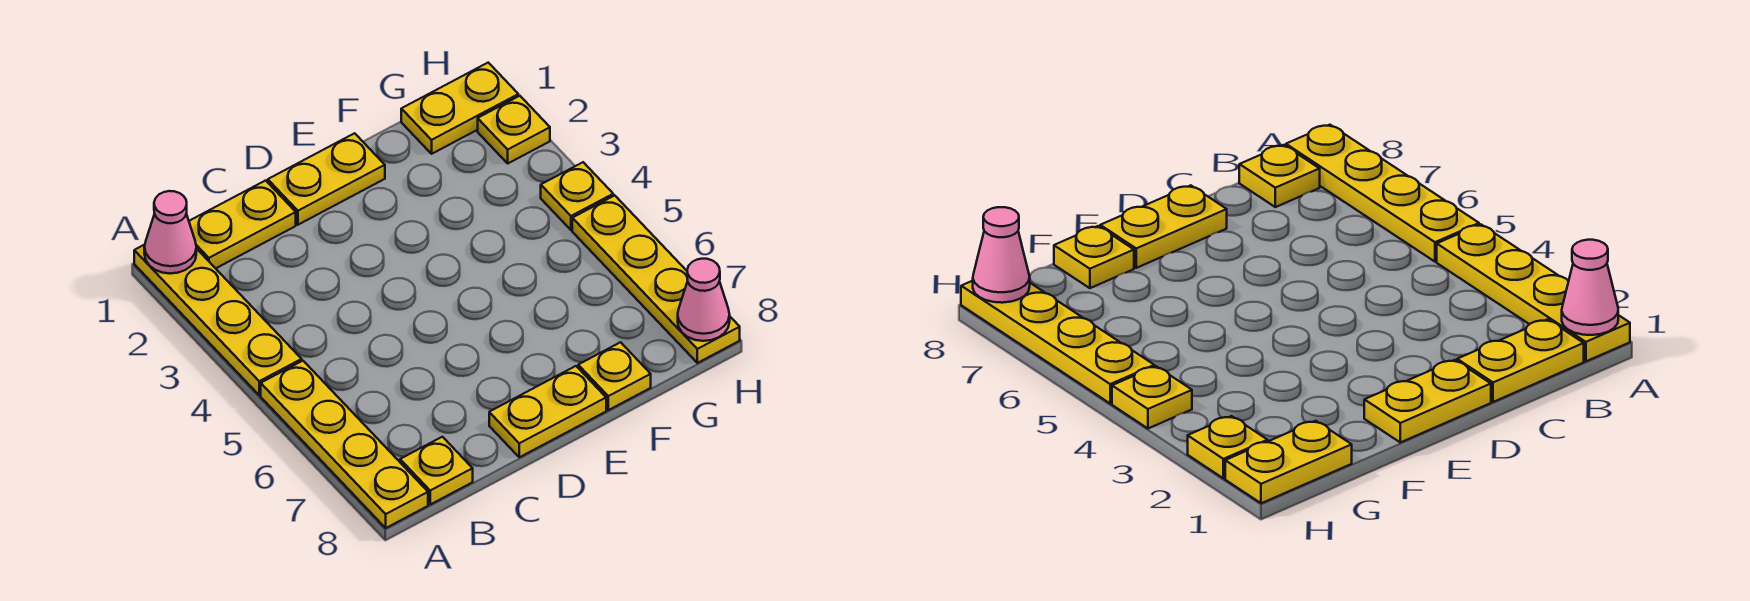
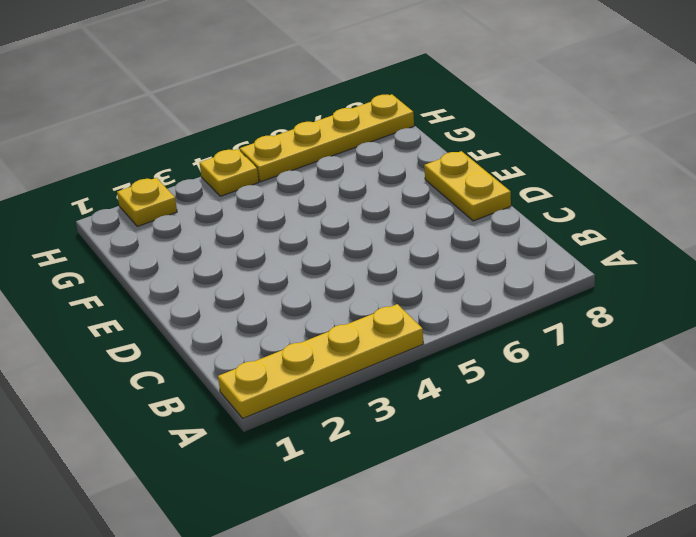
none -> yellow plate A5:A8 level 1
none -> yellow plate B1:C1 level 1
none -> yellow plate B8 level 1

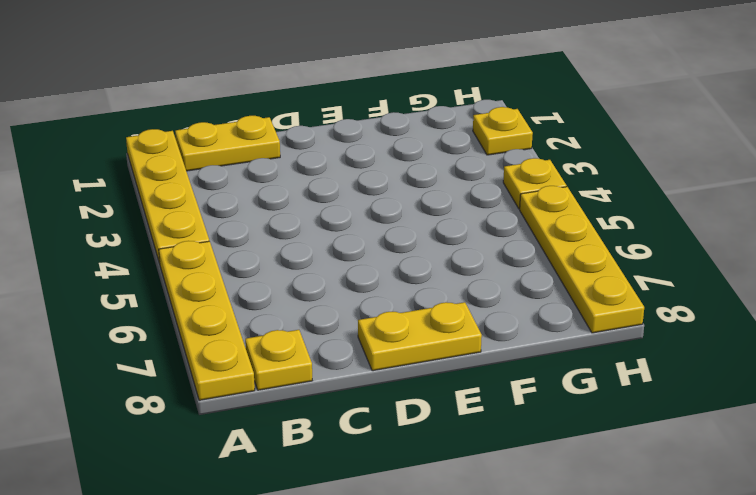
none -> yellow plate D1:E1 level 1
none -> yellow plate F8 level 1
none -> yellow plate G1:H1 level 1

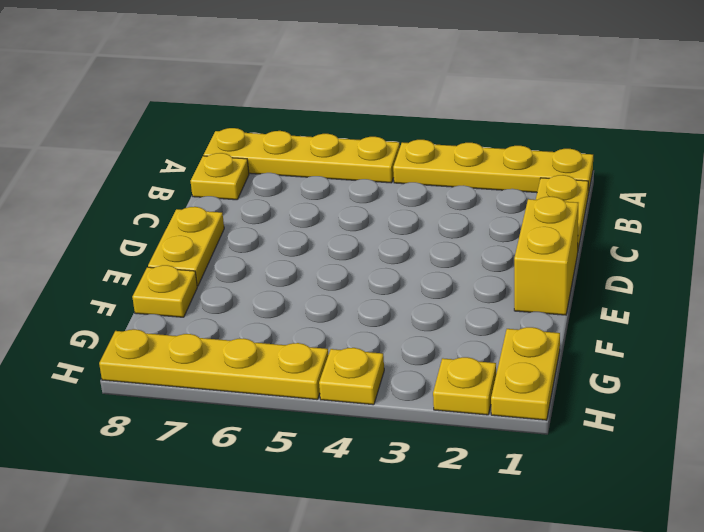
yellow brick D1:E1 level 1 -> yellow plate D1:E1 level 1
none -> pink cone A1 level 2
none -> pink cone H8 level 2

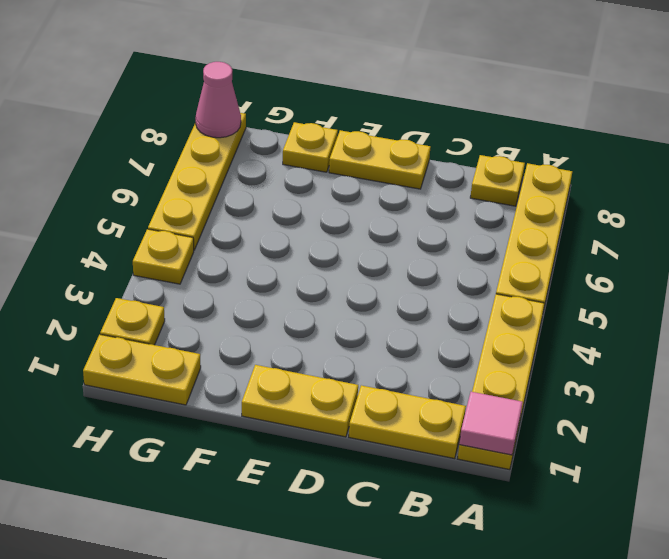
pink tile A1 level 2 -> pink cone A1 level 2

